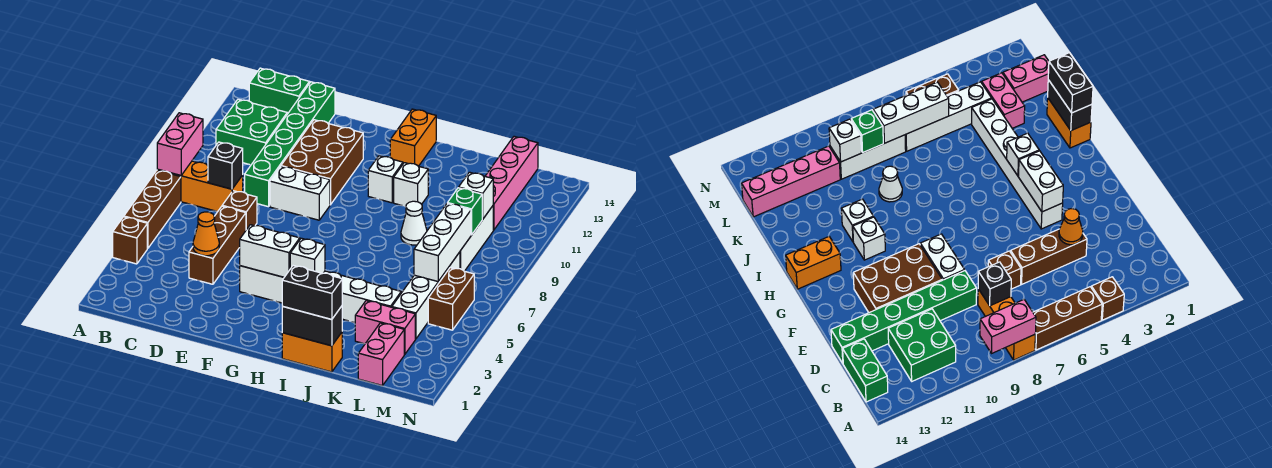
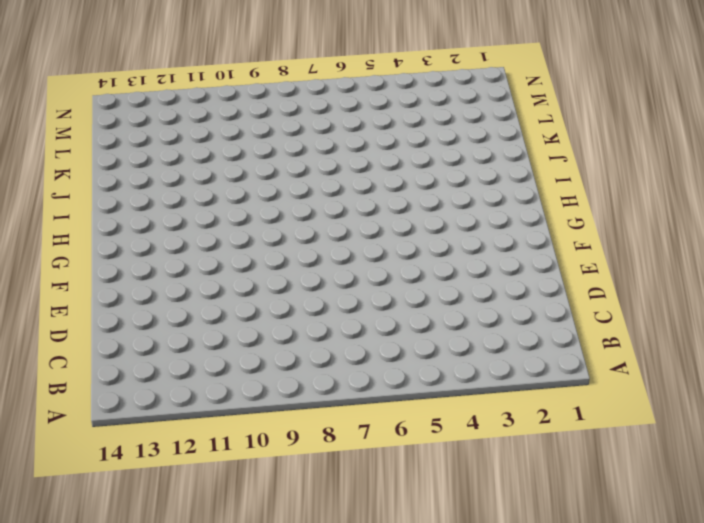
none -> brown brick A4 level 1
none -> brown brick A5:A7 level 1
none -> orange brick A8:C8 level 1
none -> green brick B11:C12 level 1

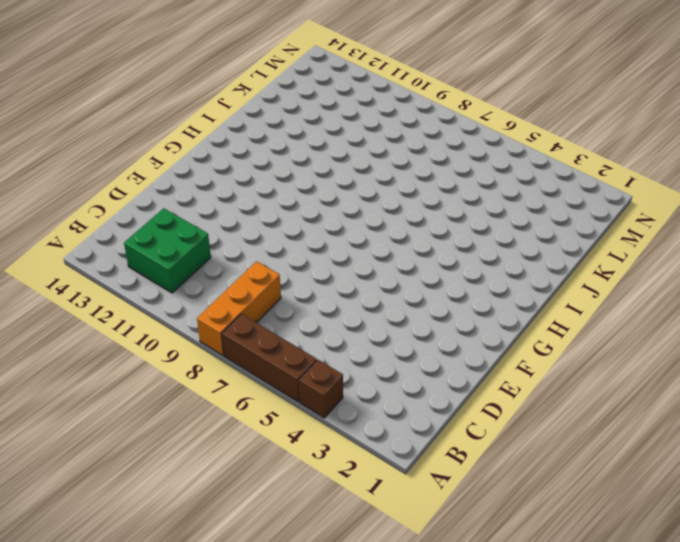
none -> green brick B14:C14 level 1
none -> brown brick D4:D6 level 1
none -> brown brick D7 level 1
none -> green brick D9:D14 level 1

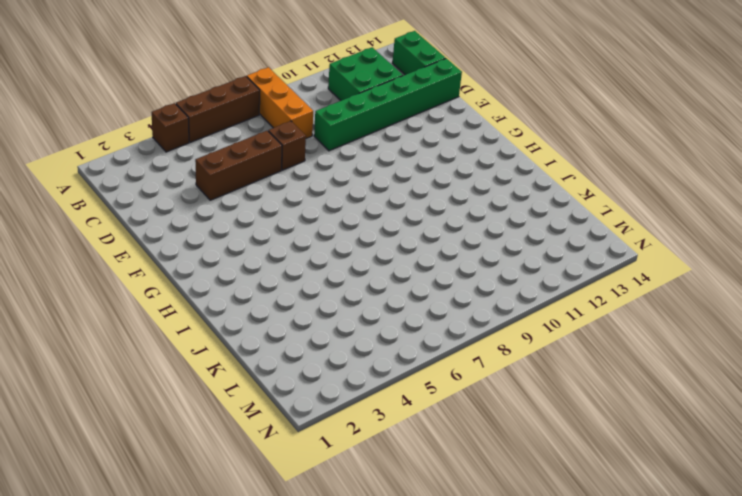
none -> white brick E9:F9 level 1
none -> brown brick E10:F12 level 1
none -> white brick F4:K4 level 1
none -> white brick H11 level 1

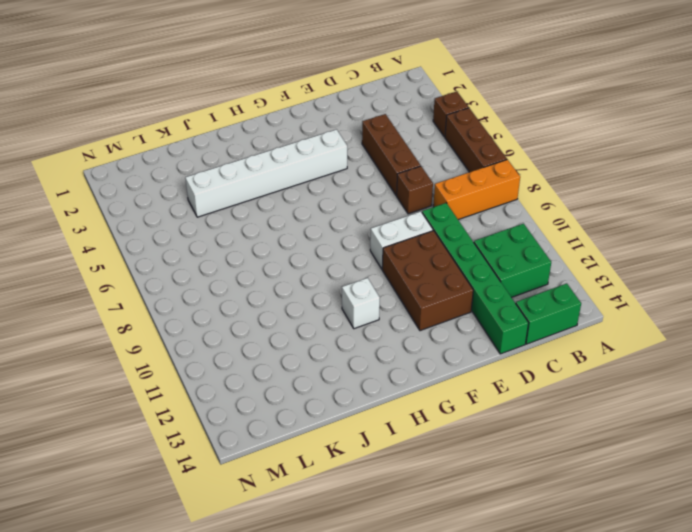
none -> orange brick H13:H14 level 1
none -> orange brick I1:J1 level 1
none -> white brick I11 level 1
none -> white cone J9 level 1

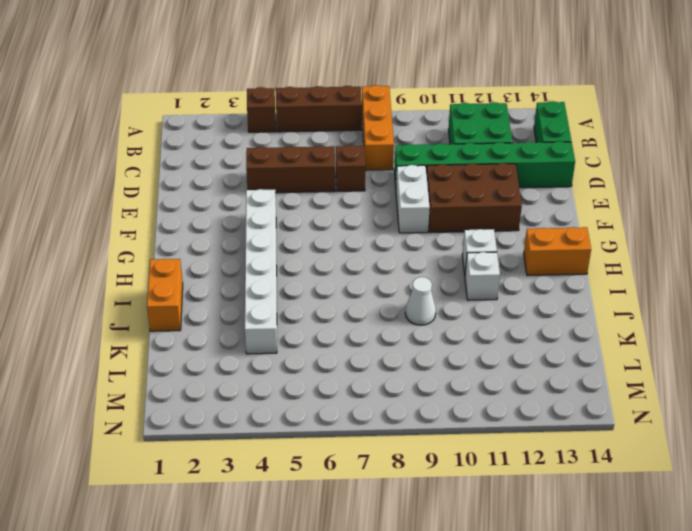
none -> pink brick K3:L3 level 1
none -> pink brick L1:L2 level 1
none -> white brick L4:L7 level 1
none -> white brick L8:L10 level 1

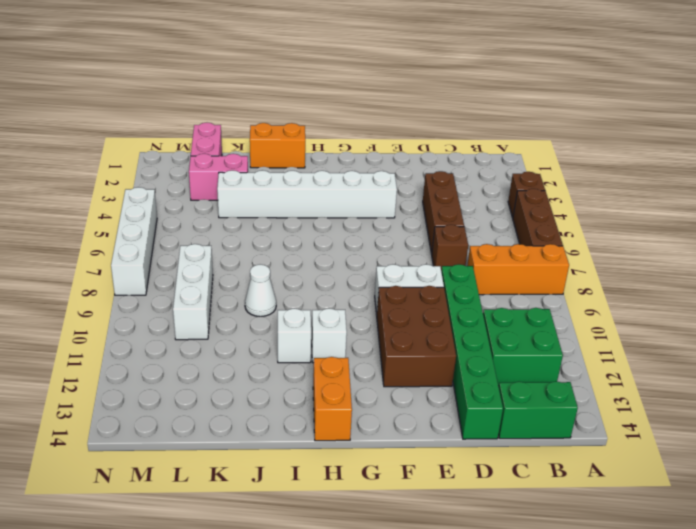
white brick N5:N8 level 1 -> white brick L4:L7 level 1
none -> pink brick L11:L14 level 1
none -> brown brick M5:M6 level 1
none -> pink brick A8:A9 level 2
none -> black brick C8 level 2

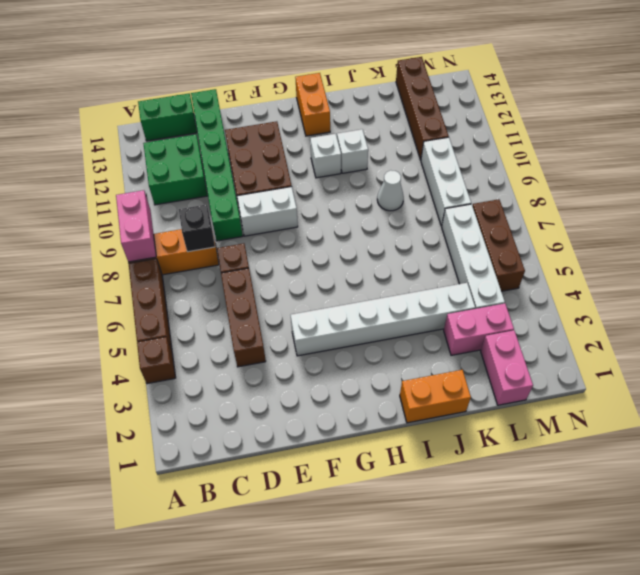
brown brick L11:L14 level 1 -> pink brick L11:L14 level 1
brown brick M5:M7 level 1 -> brown brick M5:M6 level 1
none -> orange cone D4 level 2
none -> white brick F4:G4 level 2
none -> white brick H4 level 2
none -> black brick I1:J1 level 2

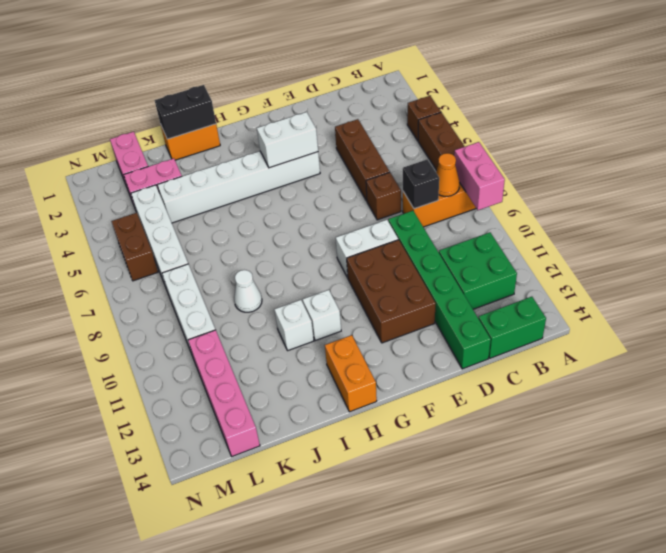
orange cone B8 level 2 -> orange cone D4 level 2
none -> white brick H4 level 2
none -> white brick L6:L8 level 2
none -> green brick L9 level 2
none -> white brick L10 level 2

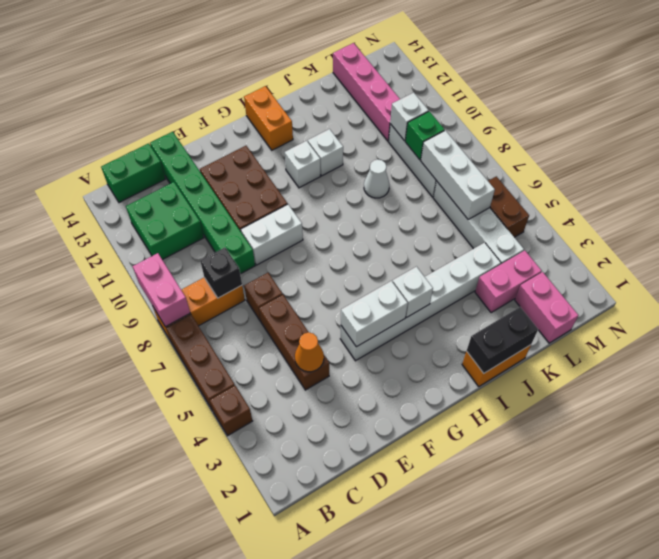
none -> black brick I1:J1 level 3

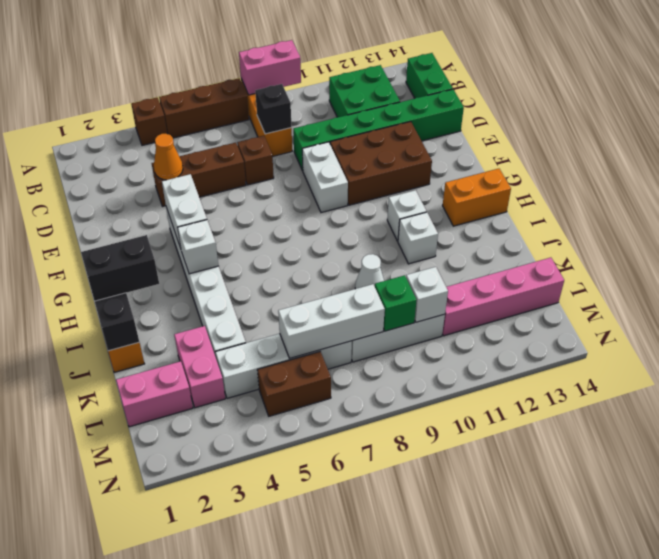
black brick I1:I2 level 3 -> black brick I1:J1 level 3

